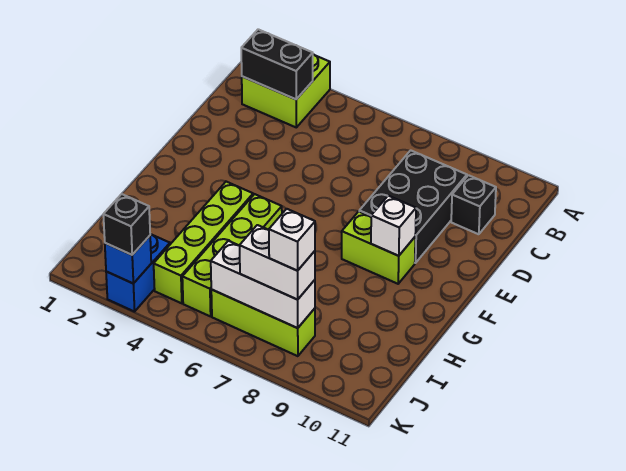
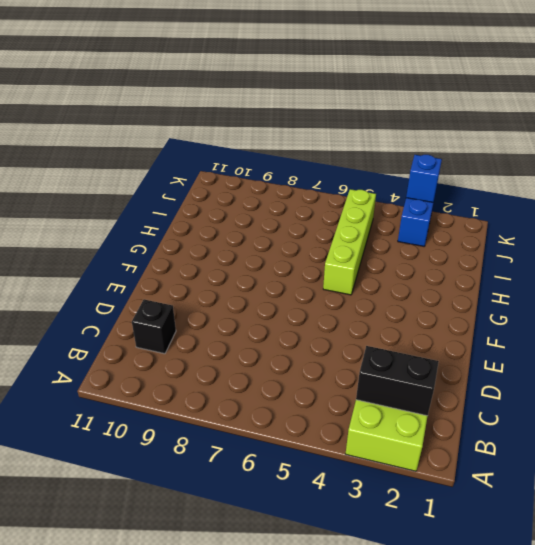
none -> black brick C8:E9 level 1
none -> lime brick F8:F9 level 1
none -> lime brick G4:J4 level 1

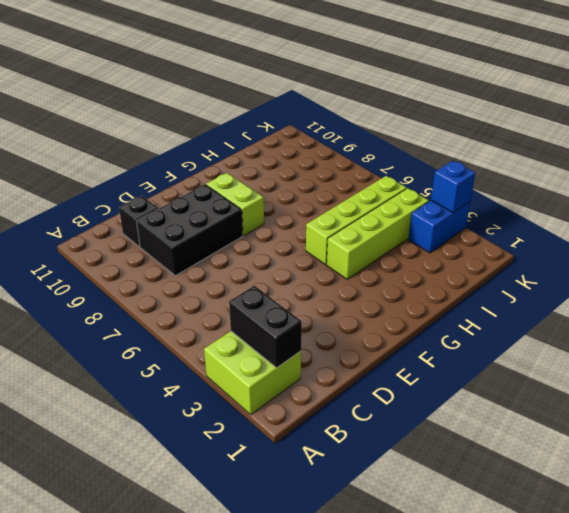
none -> lime brick J6:J8 level 1
none -> white brick F9 level 2
none -> white brick J6:J8 level 2

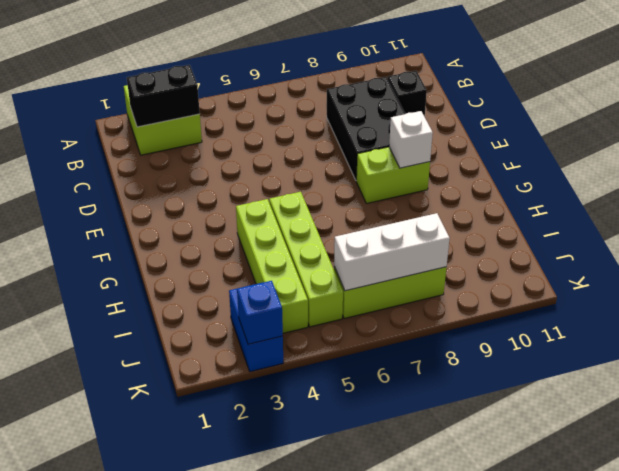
none -> white brick J7:J8 level 3
none -> black brick K3 level 3
none -> white brick J8 level 4

